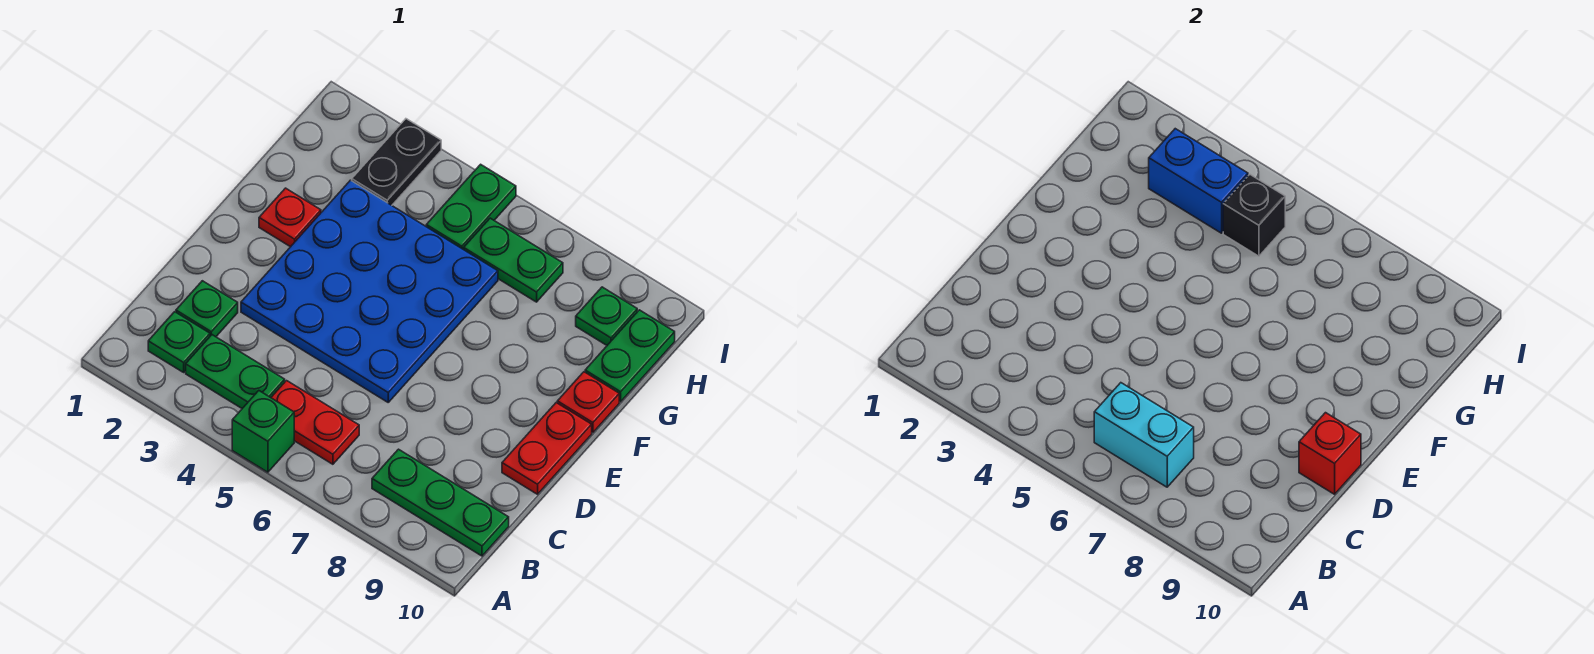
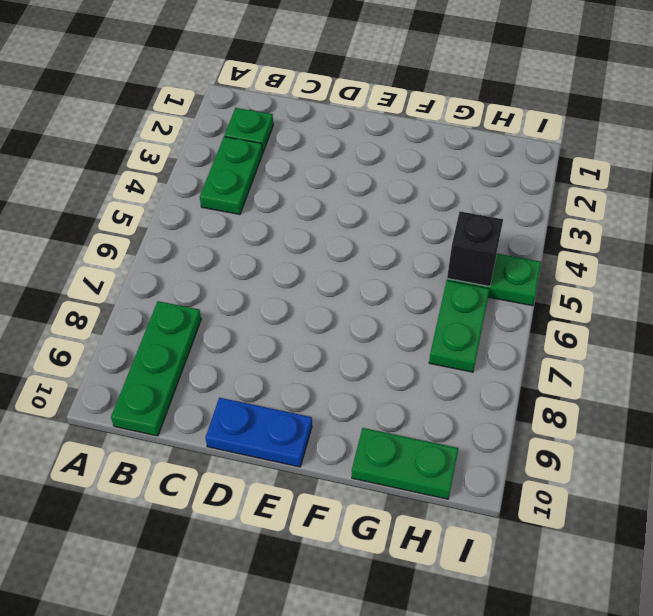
blue plate D10:E10 level 1 -> red plate D10:E10 level 1
none -> green brick A5 level 1
none -> red plate B5:B6 level 1
none -> green plate C2 level 1

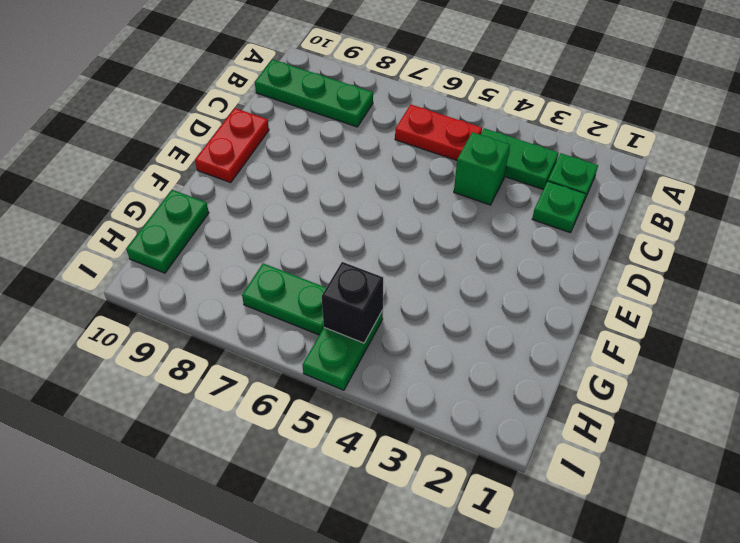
green brick C4 level 1 -> green brick A5 level 1
none -> blue plate D3:G6 level 1
none -> red plate F2 level 1
none -> red plate F10 level 1

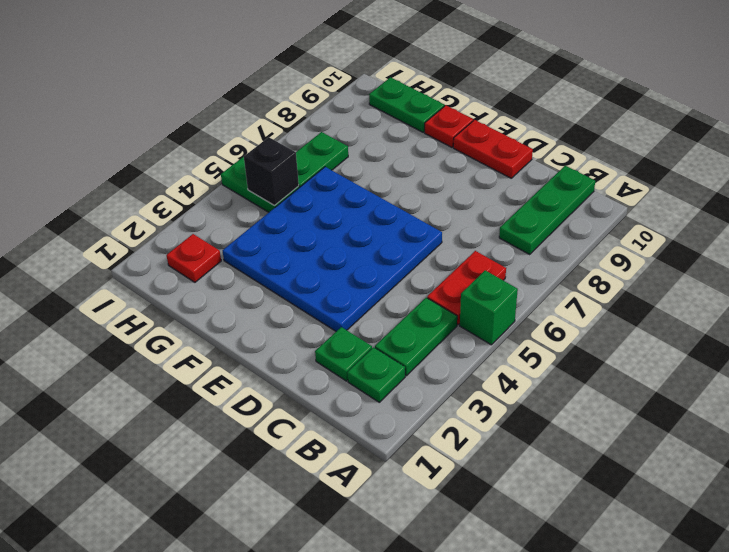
red plate H2 level 1 -> red plate F2 level 1
none -> black plate H3:I3 level 1
none -> green plate H9 level 1
none -> cyan brick B6:B7 level 2

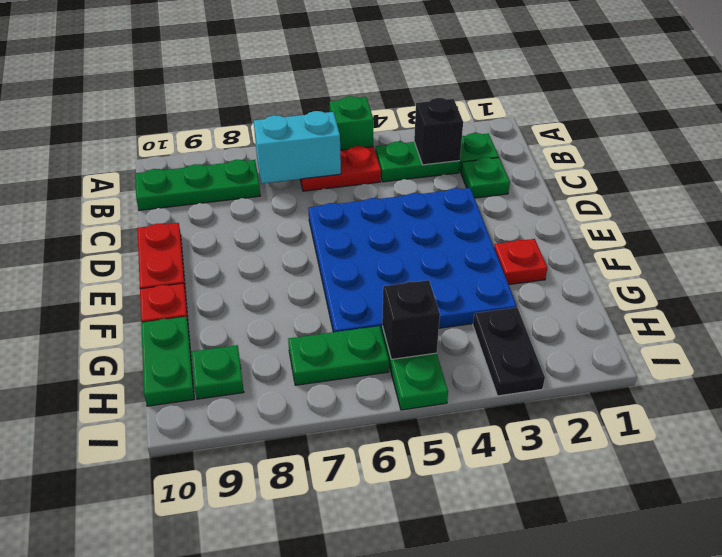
black brick B3 level 2 -> none
none -> red brick D10 level 2
none -> blue brick H3:H4 level 2

